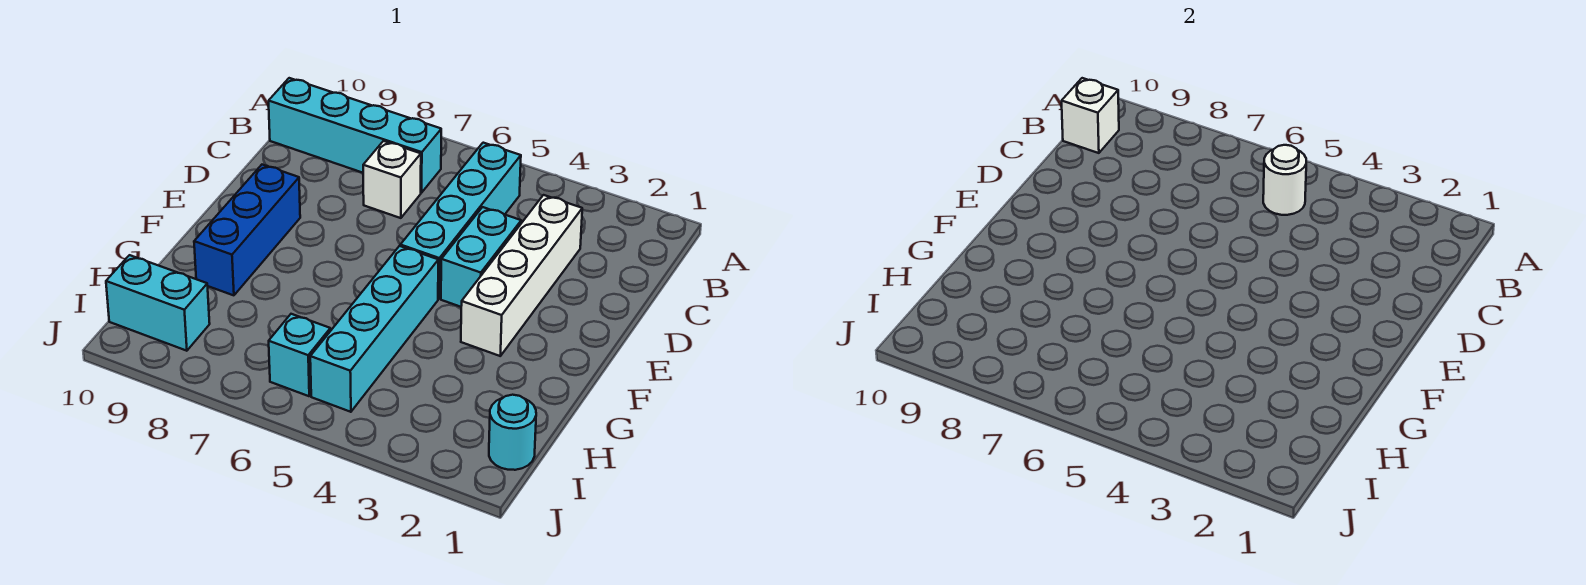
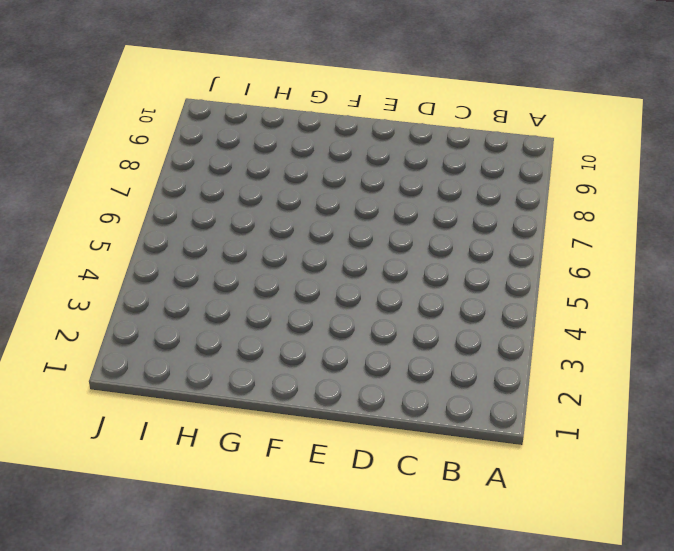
none -> cyan brick B5:E5 level 1
none -> cyan brick B7:B10 level 1
none -> white brick C3:F3 level 1

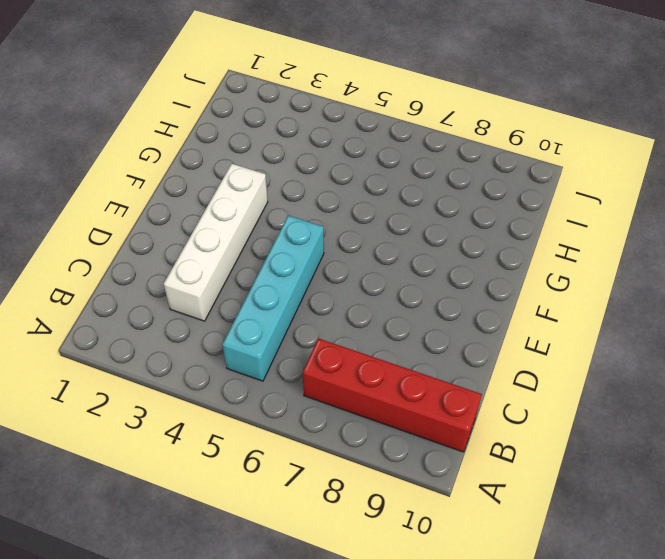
red brick B7:B10 level 1 -> cyan brick B7:B10 level 1
none -> white brick C7 level 1
none -> cyan brick D4:E4 level 1
none -> blue brick E9:G9 level 1

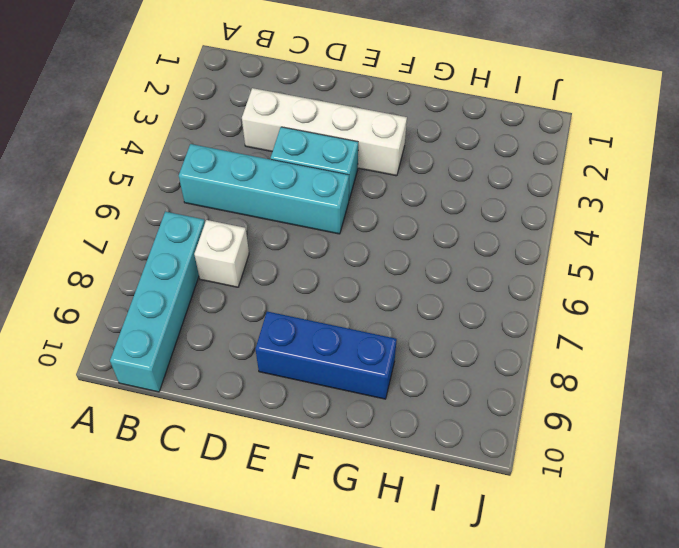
none -> cyan brick F5:I5 level 1
none -> cyan round brick I1 level 1
none -> cyan brick I6 level 1

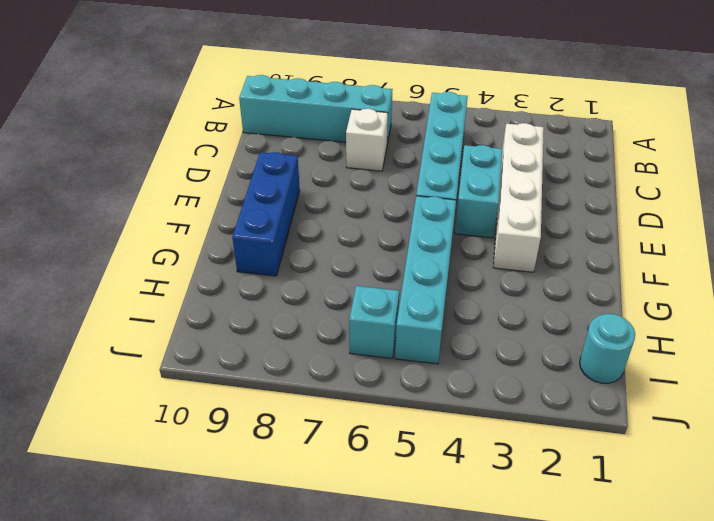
none -> cyan brick I9:I10 level 1
none -> white round brick B5 level 2
none -> white brick B10 level 2

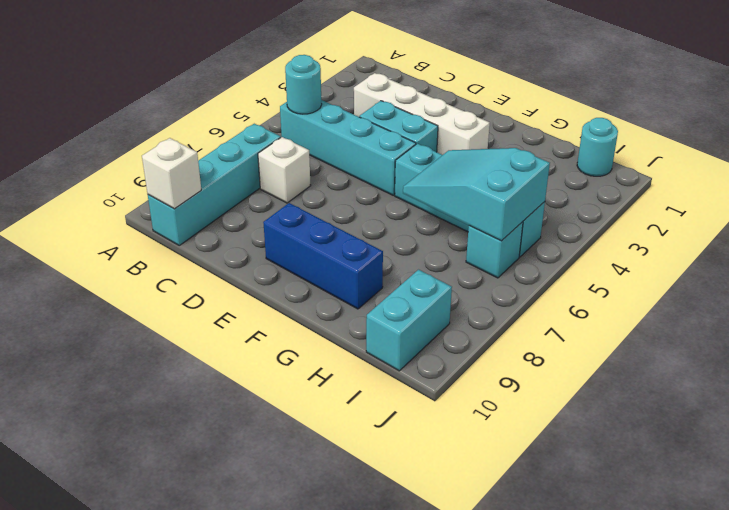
cyan round brick B5 level 2 -> white round brick B5 level 2
cyan slope G5:I6 level 2 top I -> none

